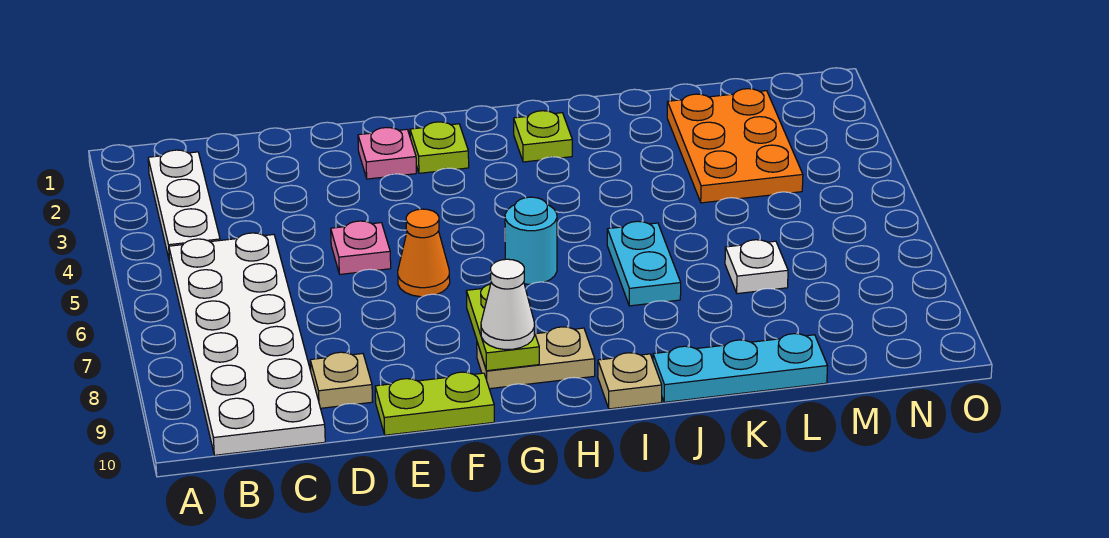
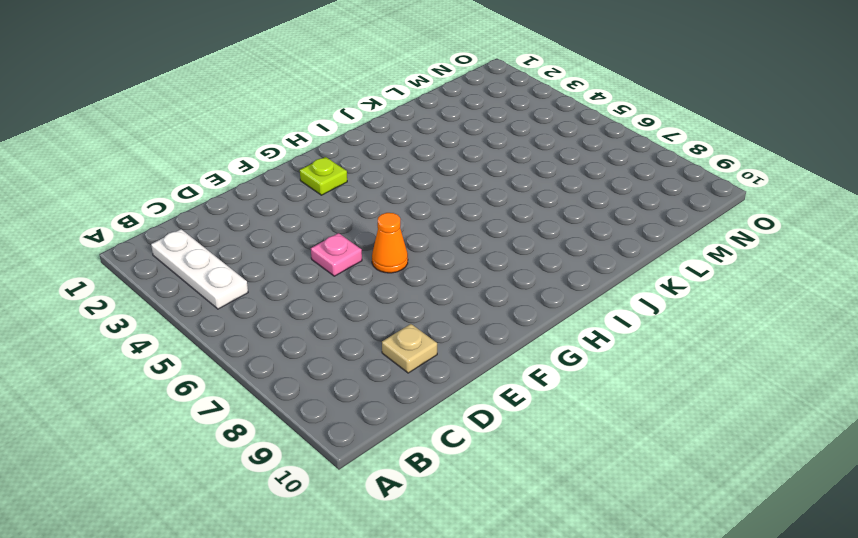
none -> white plate B5:C10 level 1
none -> lime plate E10:F10 level 1
none -> pink plate F2 level 1

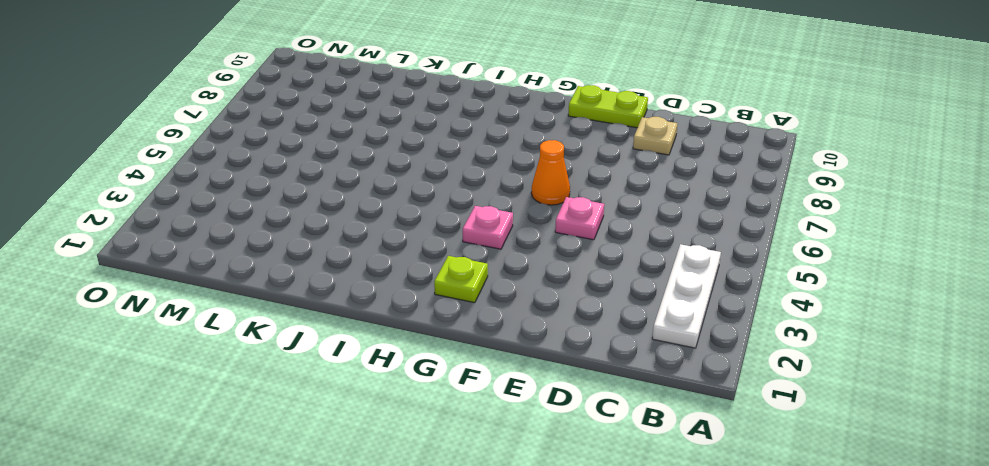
pink plate G4 level 1 -> pink plate F2 level 1
none -> white plate B5:C10 level 1
none -> tan plate G9:H9 level 1
none -> cyan round brick H6 level 1

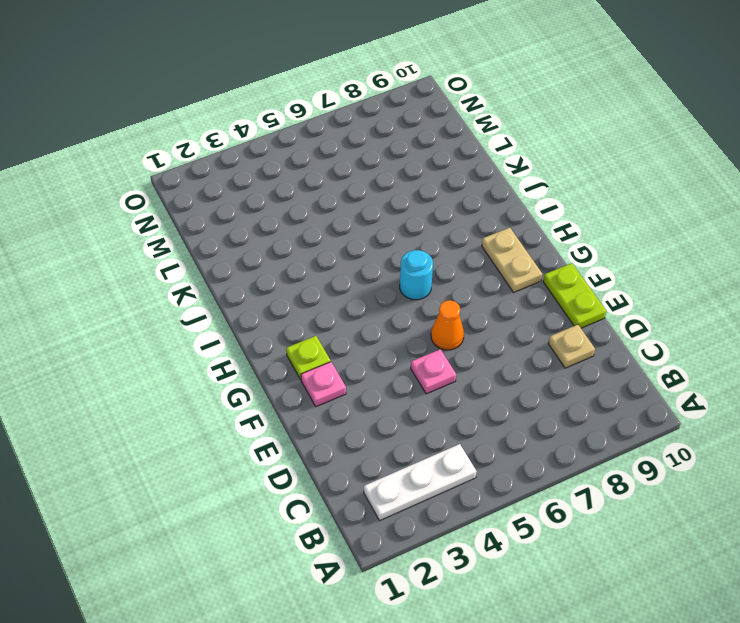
none -> white plate B5:C10 level 1
none -> lime plate I2 level 1
none -> tan plate I10 level 1

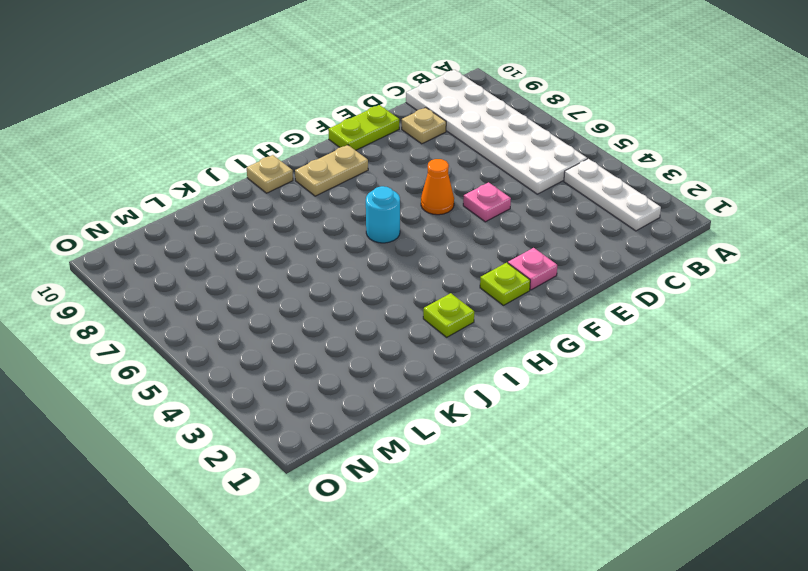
none -> cyan plate J6:J7 level 1
none -> cyan plate J10:L10 level 1
none -> orange plate L2:M4 level 1

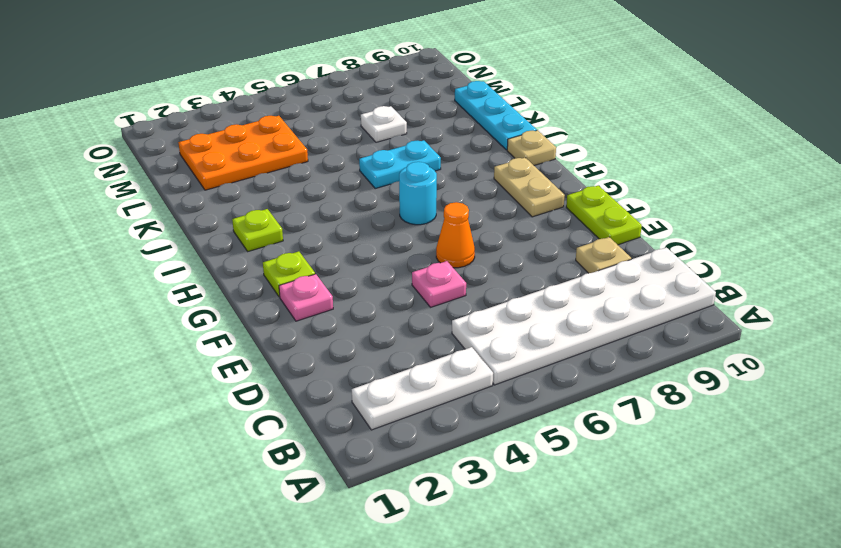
none -> lime plate G8:G9 level 2
none -> white cone G9 level 3

